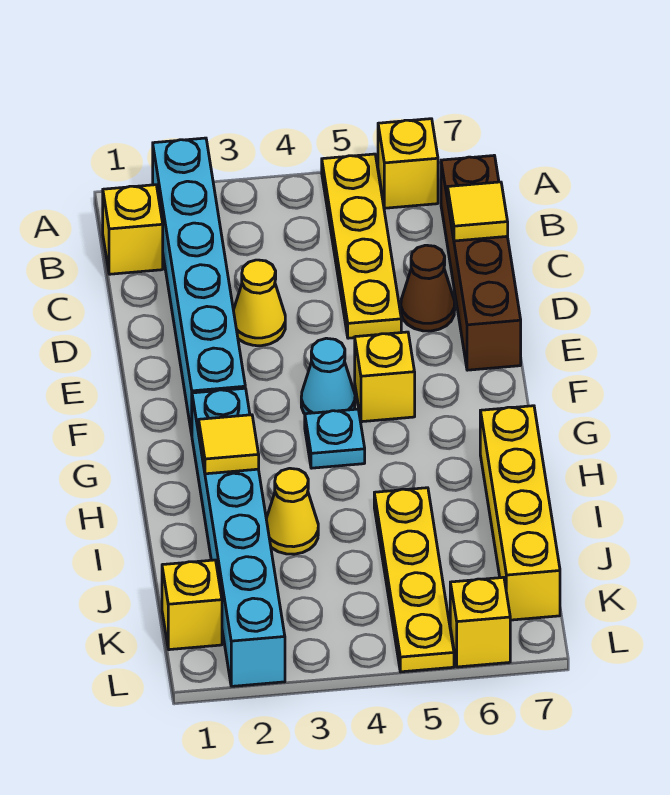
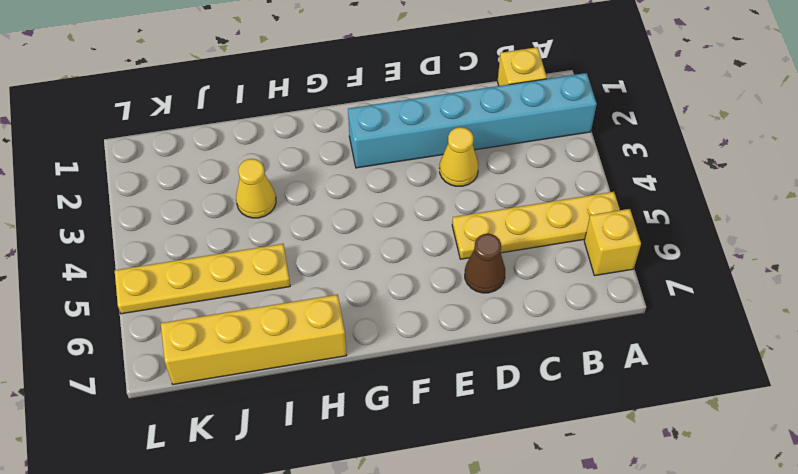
none -> brown brick B7:E7 level 1
none -> cyan cone F4 level 1
none -> yellow brick F5 level 1

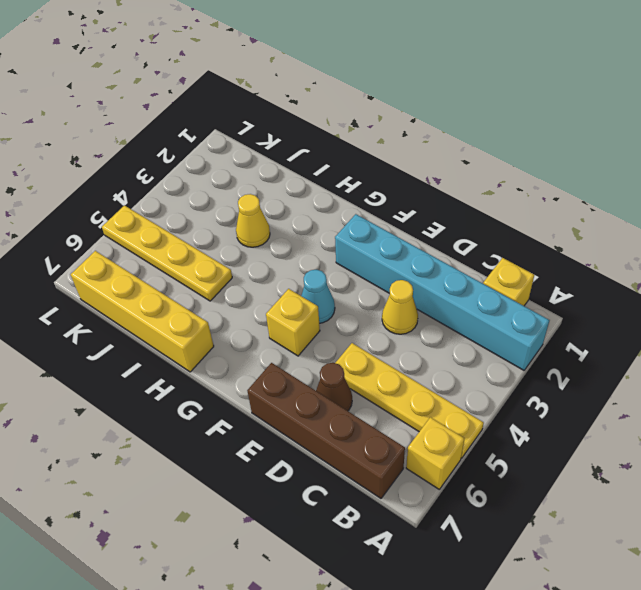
none -> cyan brick G2:L2 level 1
none -> cyan plate G4 level 1
none -> yellow brick K1 level 1

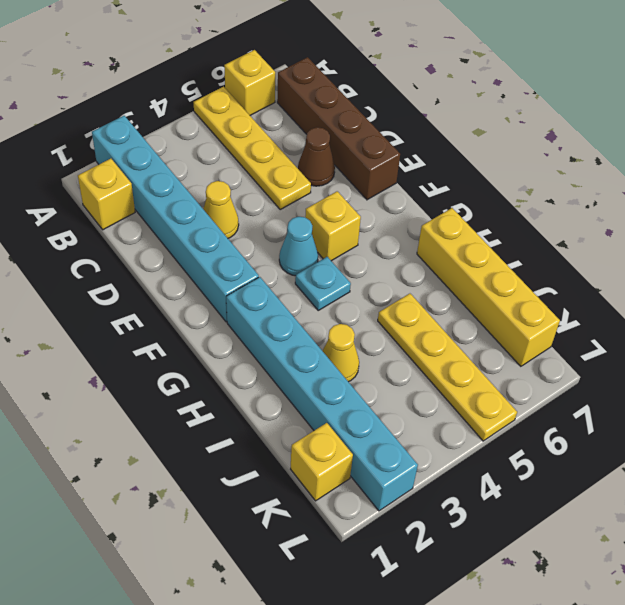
none -> yellow brick L6 level 1
none -> yellow tile C7 level 2
none -> yellow tile H2 level 2

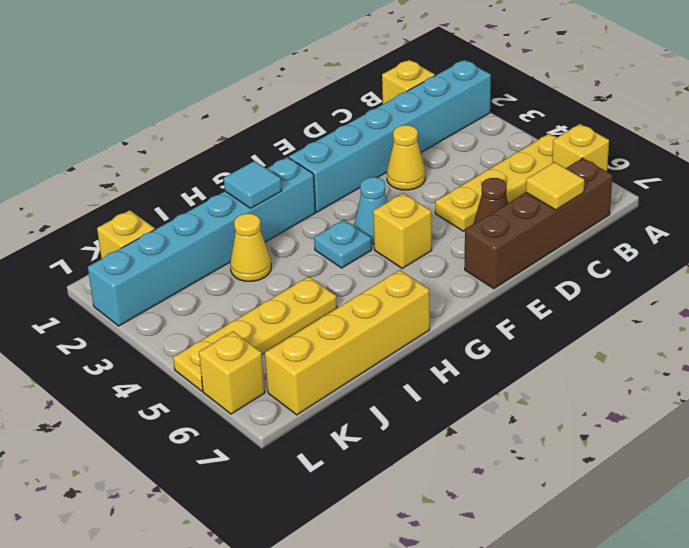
cyan tile H2 level 2 -> yellow tile H2 level 2

